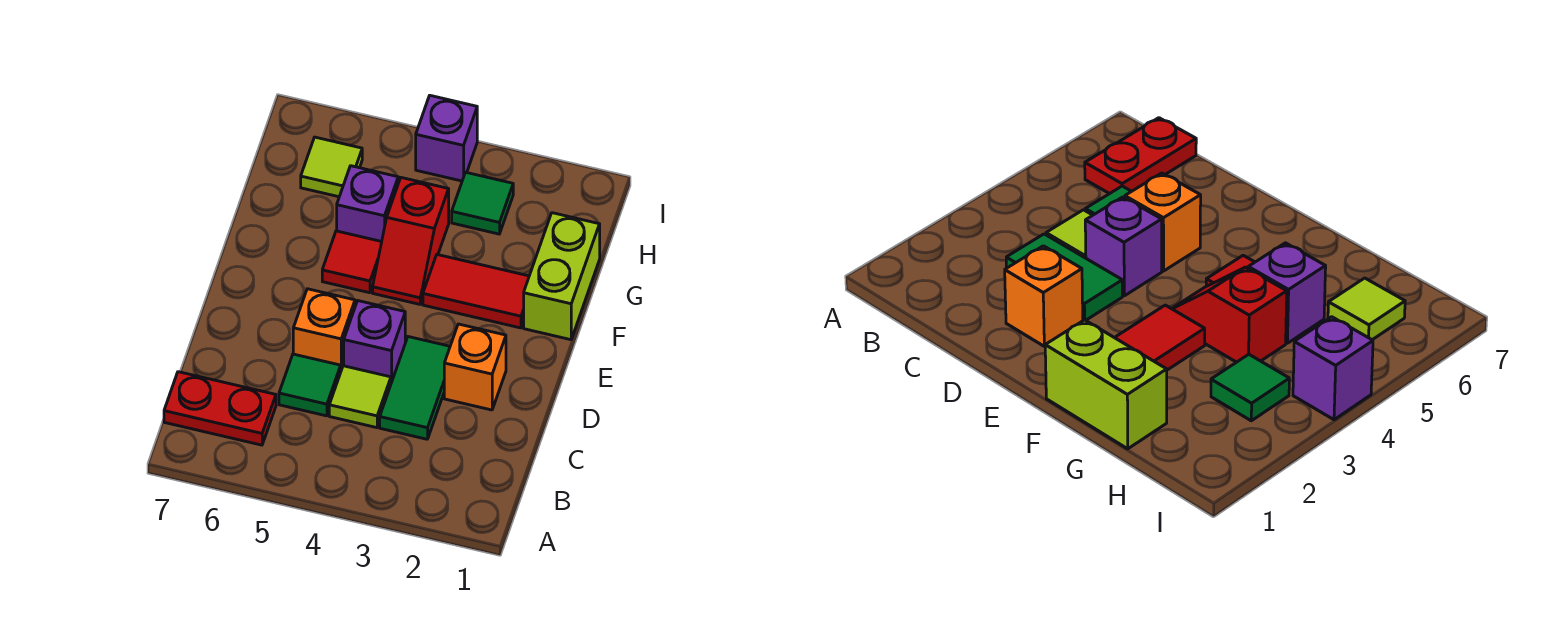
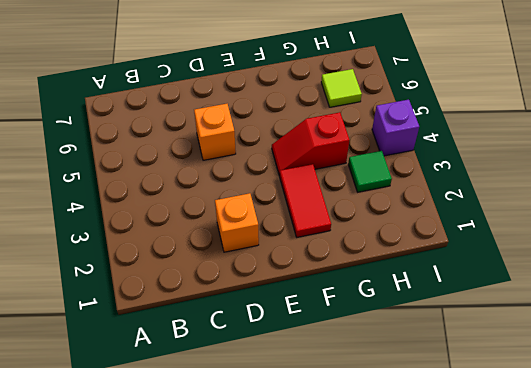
none -> red plate B6:B7 level 1
none -> green tile C3:D3 level 1
none -> lime tile C4 level 1

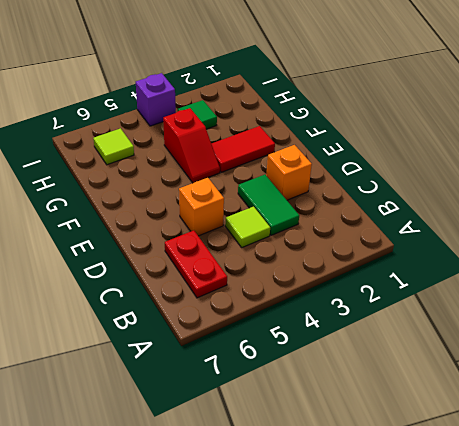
red plate B6:C6 level 1 -> red plate B6:B7 level 1
none -> green tile C5 level 1
none -> purple brick D4 level 1
none -> lime brick F1:G1 level 1

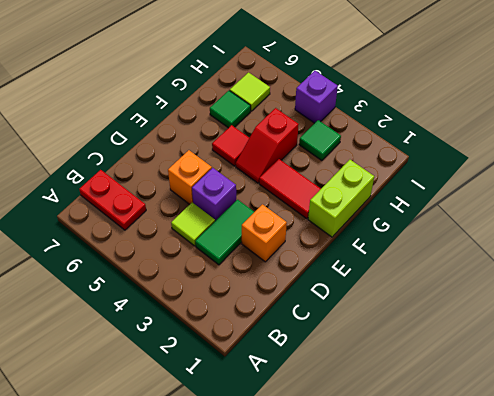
green tile G6 level 1 -> green tile C5 level 1
none -> purple brick G5 level 1

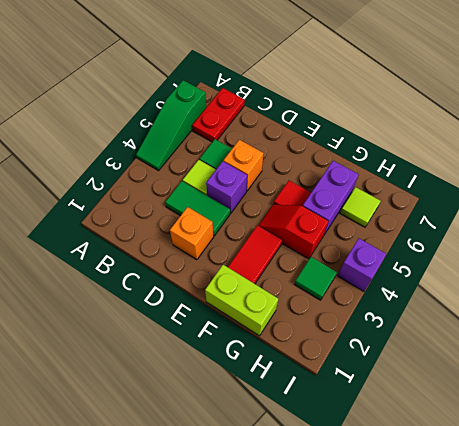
green slope A4:A6 level 1 top 6 -> none
purple brick G5:G6 level 1 -> purple brick G5 level 1

